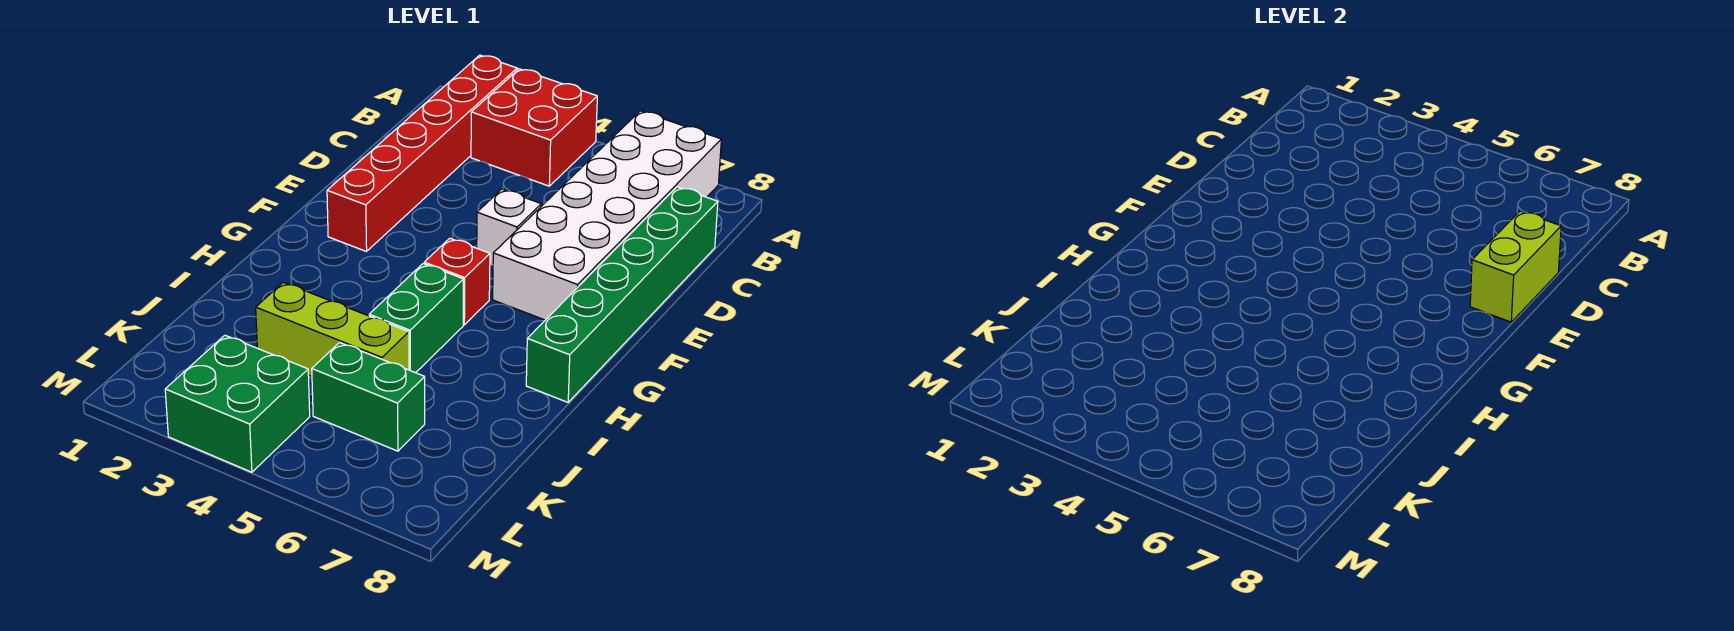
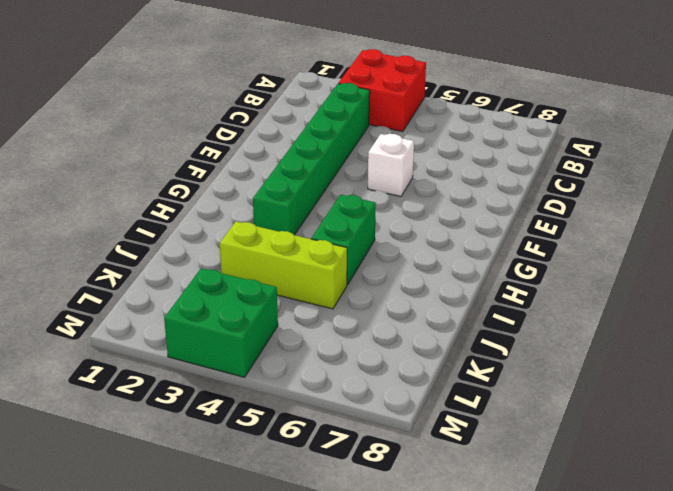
green brick C3:H3 level 1 -> green brick C8:H8 level 1
none -> red brick A2:F2 level 1
none -> white brick A6:F7 level 1

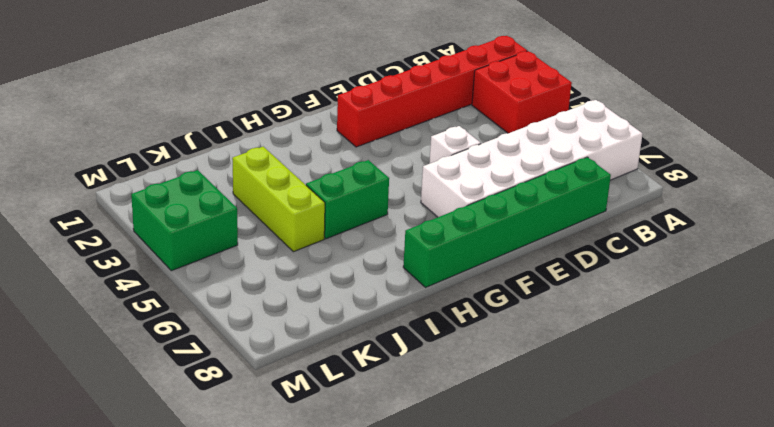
none -> red brick G5 level 1
none -> green brick K5:K6 level 1

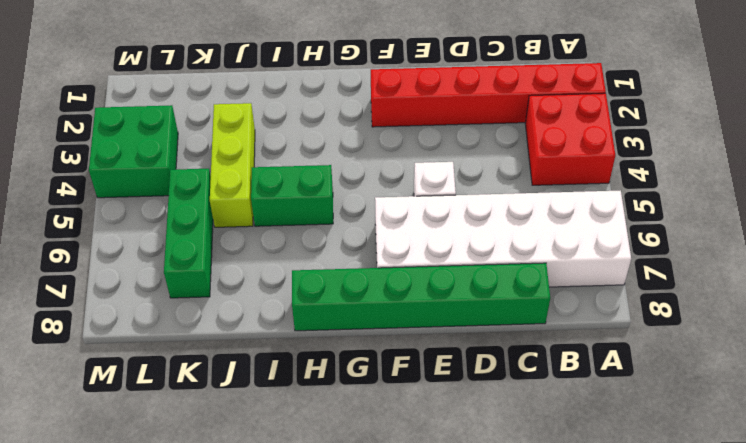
green brick K5:K7 level 1 -> green brick K5:K6 level 1
none -> red brick G5 level 1
none -> lime brick D8:E8 level 2

